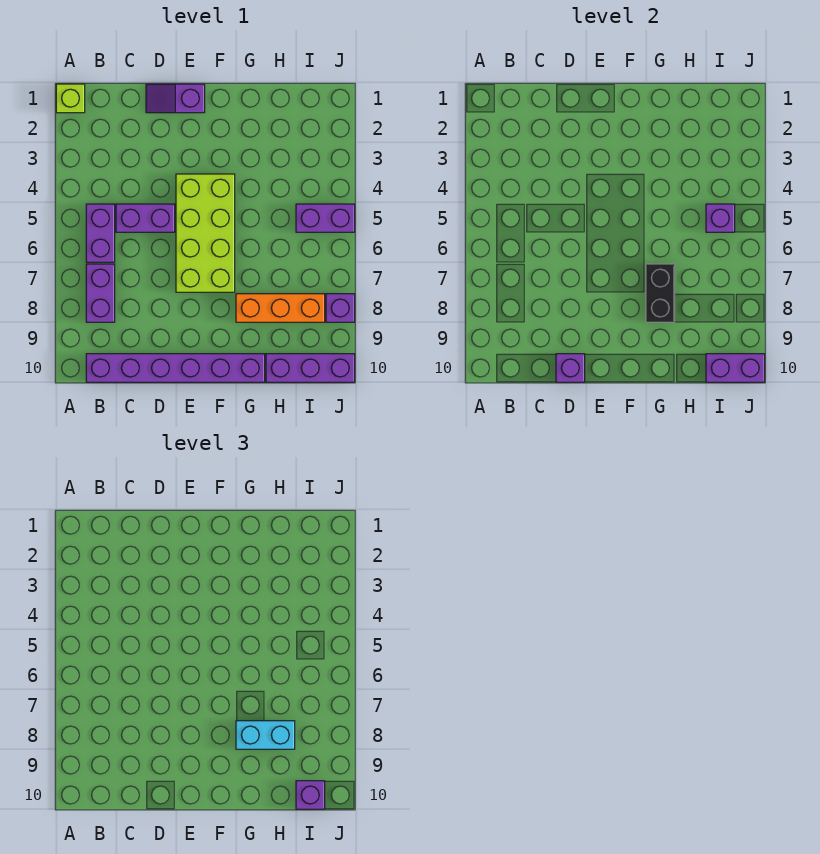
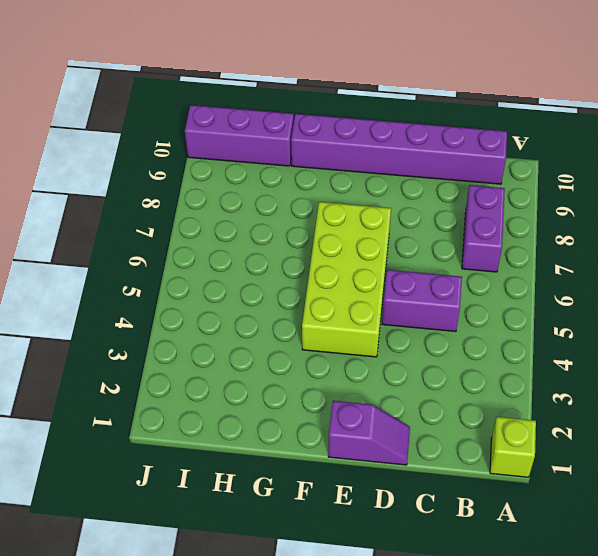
none -> purple brick B5:B6 level 1
none -> orange brick G8:I8 level 1
none -> purple brick I5:J5 level 1

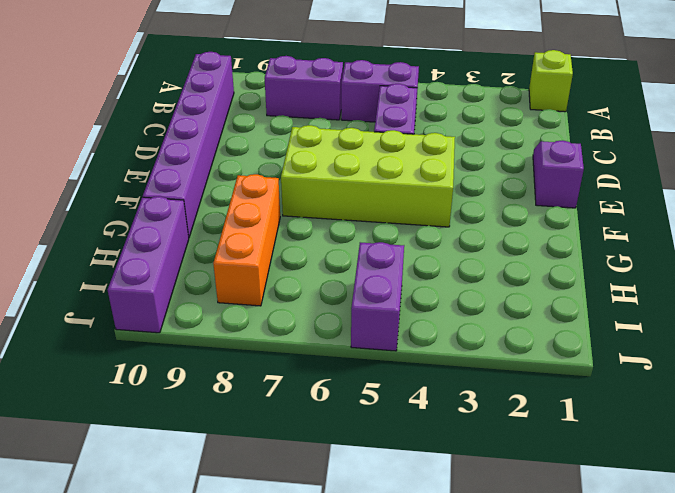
none -> purple brick J8 level 1
none -> purple brick D10 level 2
none -> black brick G7:G8 level 2

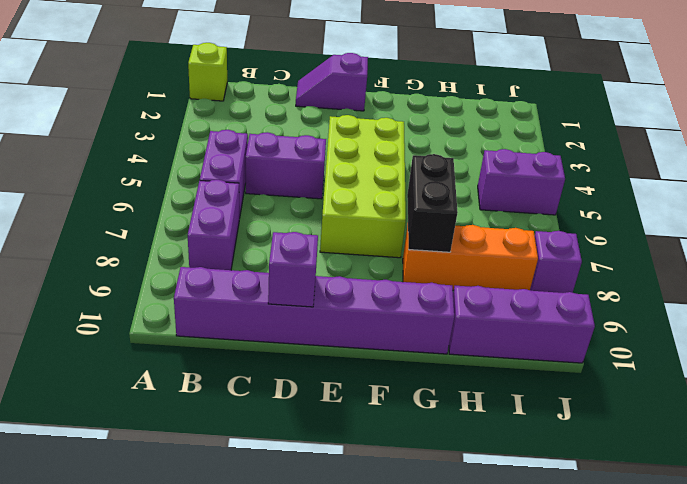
none -> purple brick I5 level 2
none -> purple brick I10:J10 level 2
none -> cyan brick G8:H8 level 3

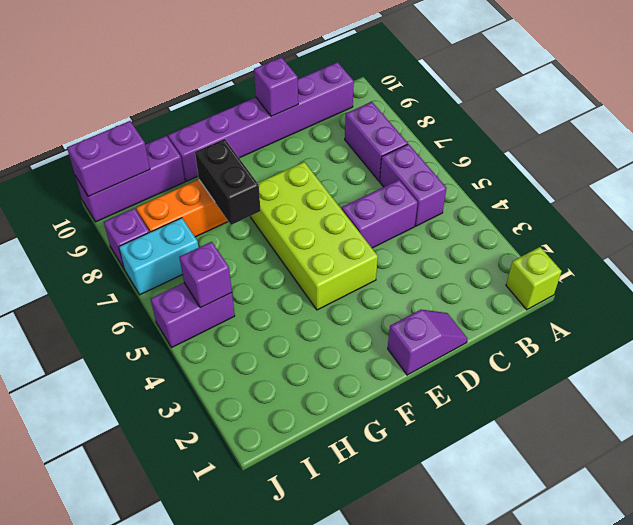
cyan brick I7:J7 level 1 -> cyan brick G8:H8 level 3
none -> purple brick I10 level 3

